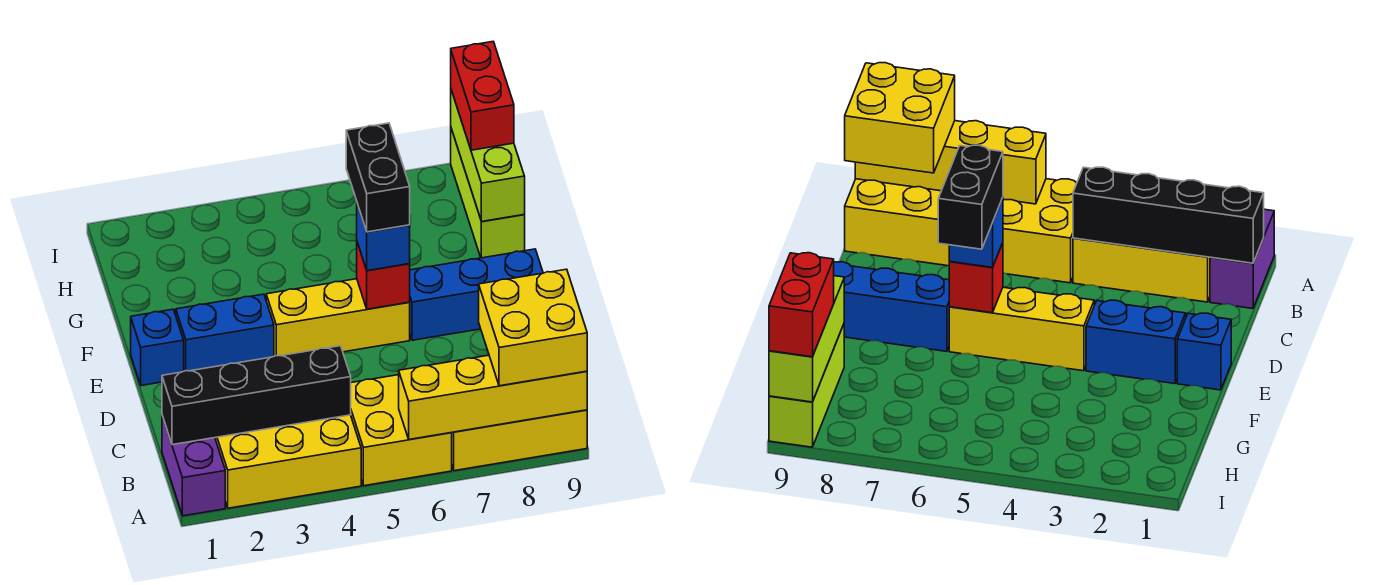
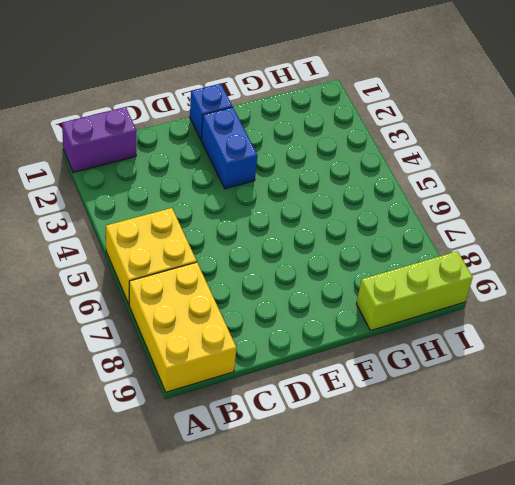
none -> yellow brick A2:B4 level 1
none -> yellow brick E4:E6 level 1
none -> blue brick E7:E9 level 1

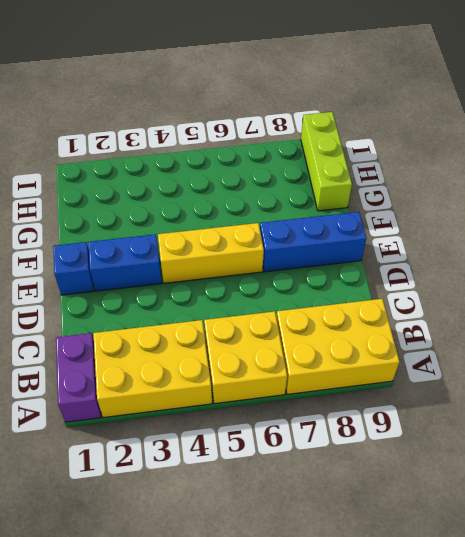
none -> yellow brick A6:A9 level 2
none -> black brick B1:B4 level 2
none -> red brick E6 level 2

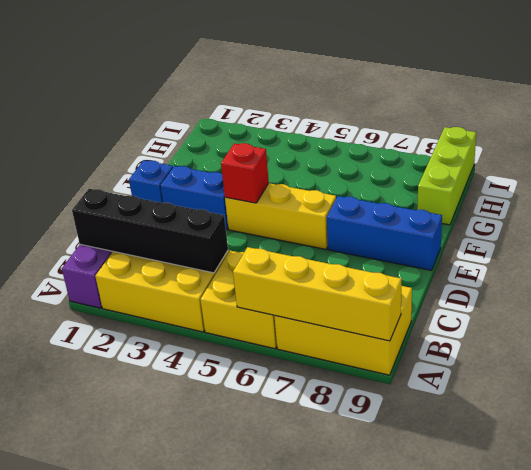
red brick E4 level 2 -> red brick E6 level 2
none -> lime brick G9:I9 level 2
none -> yellow brick A8:B9 level 3
none -> blue brick E6 level 3

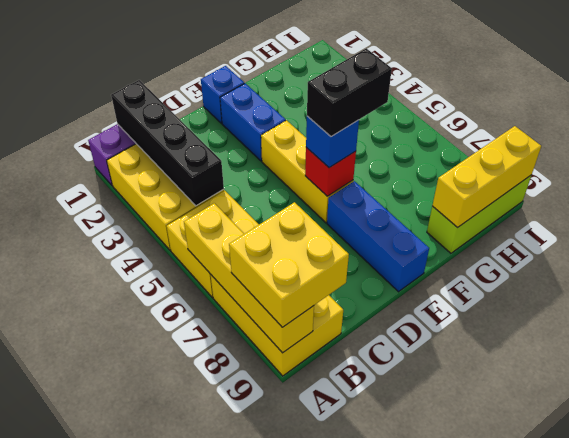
yellow brick G9:I9 level 2 -> lime brick G9:I9 level 2
none -> red brick H9:I9 level 3

